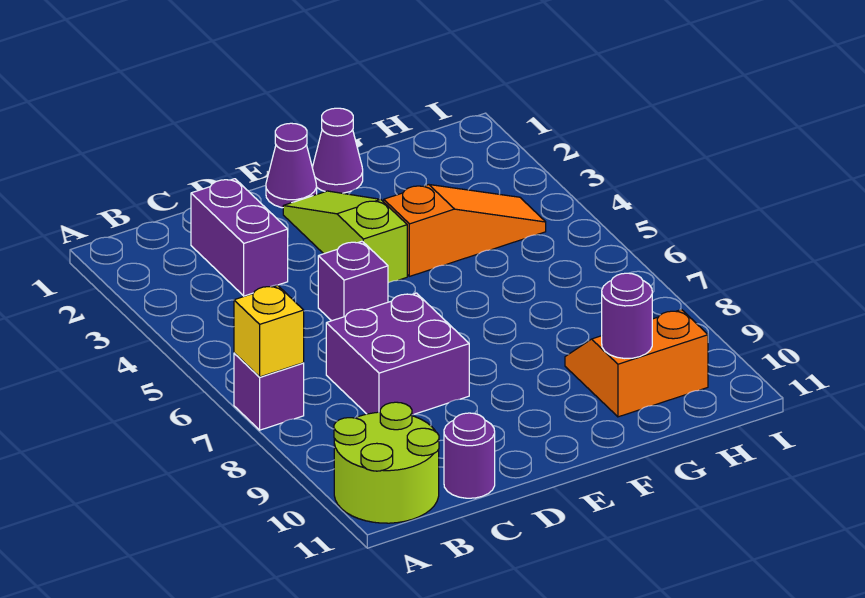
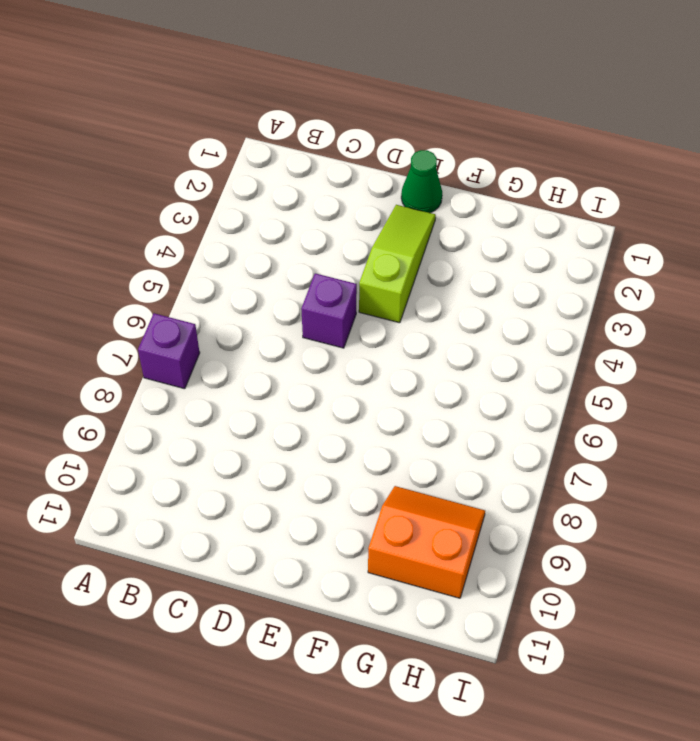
green cone E1 level 1 -> purple cone E1 level 1
none -> lime round brick A10:B11 level 1
none -> purple brick C2:C3 level 1
none -> purple brick C7:D8 level 1

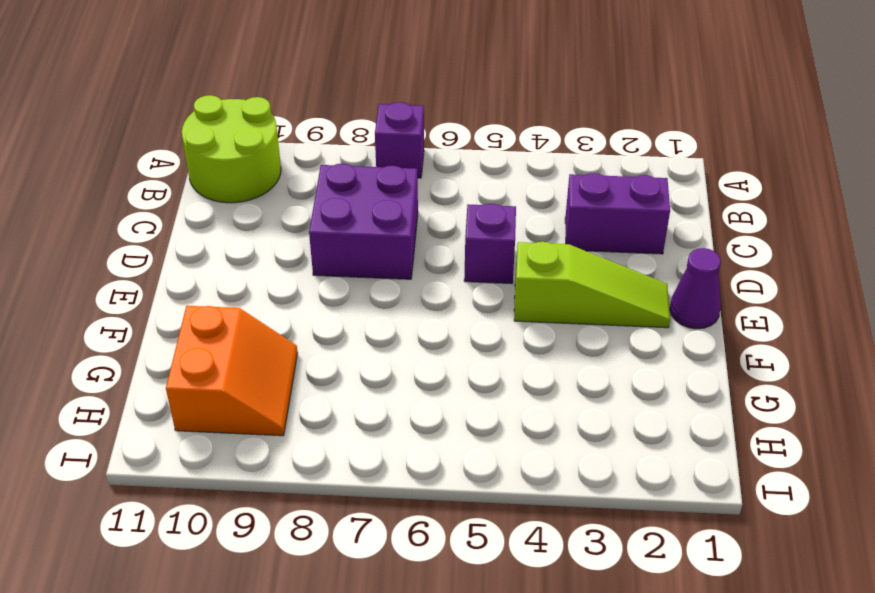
none -> purple round brick C11 level 1
none -> purple cone F1 level 1
none -> orange slope F4:H4 level 1 top F

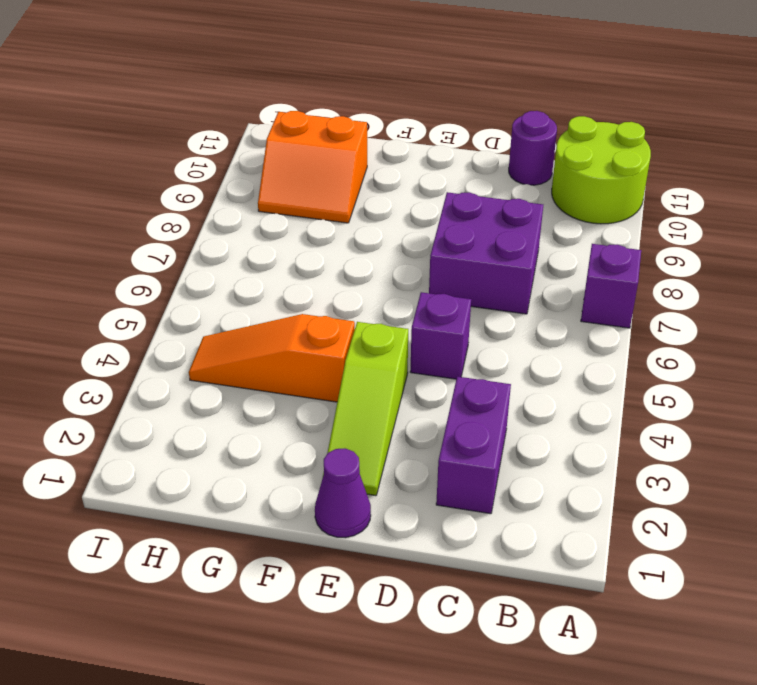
none -> purple cone F1 level 1
none -> yellow brick A7 level 2
none -> purple round brick G10 level 2

